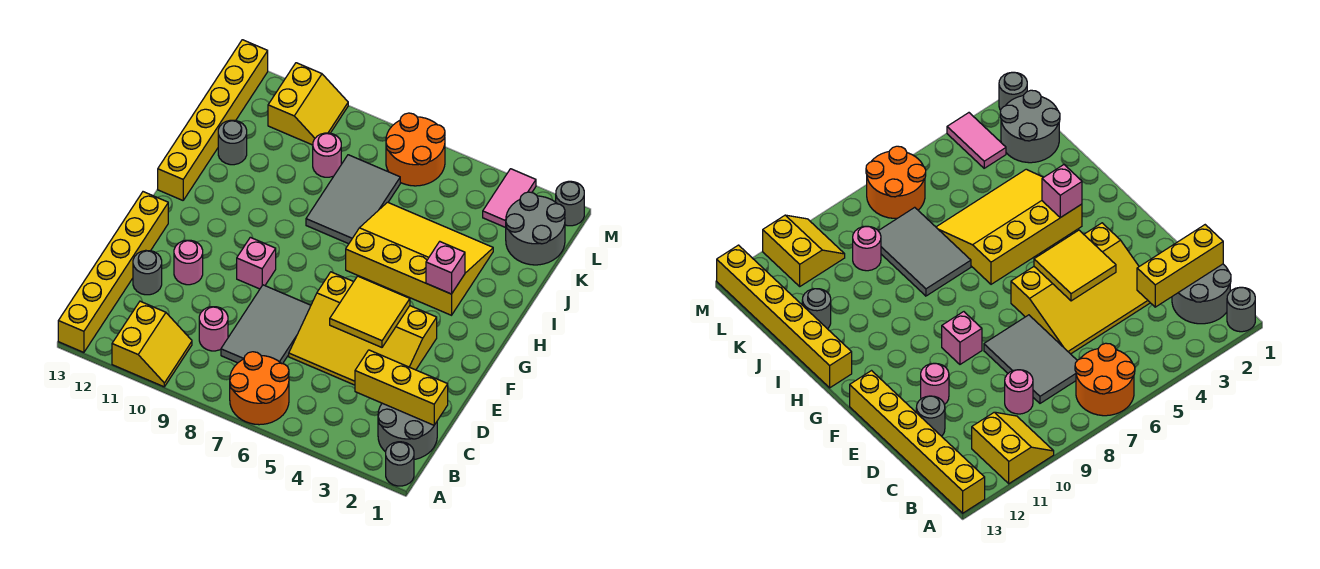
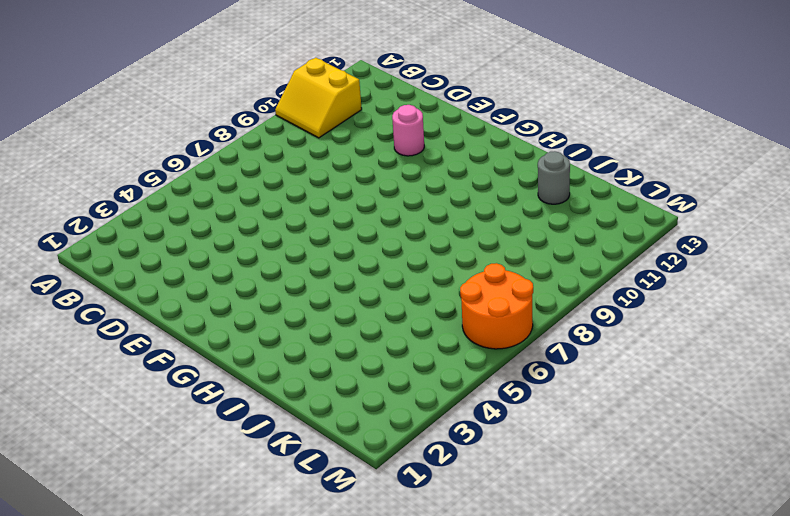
none -> grey round brick A1 level 1
none -> orange round brick A6:B7 level 1
none -> yellow brick A13:F13 level 1

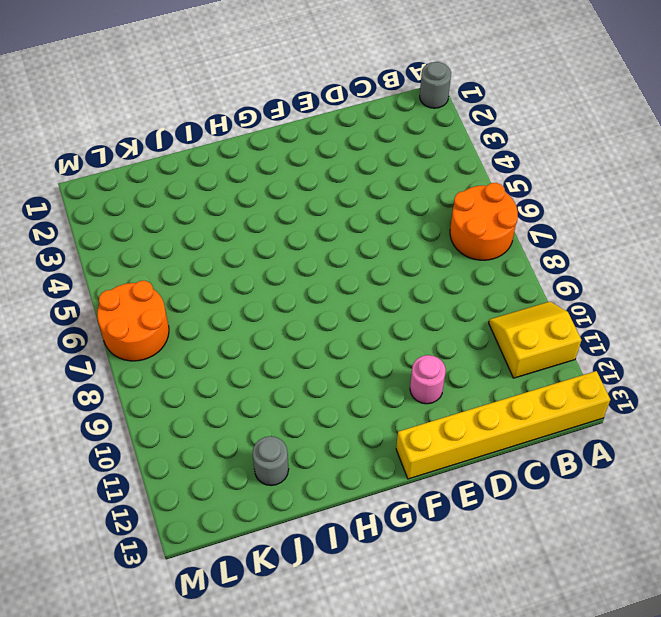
none -> grey round brick B1:C2 level 1
none -> grey tile C7:E8 level 1
none -> pink round brick C9 level 1

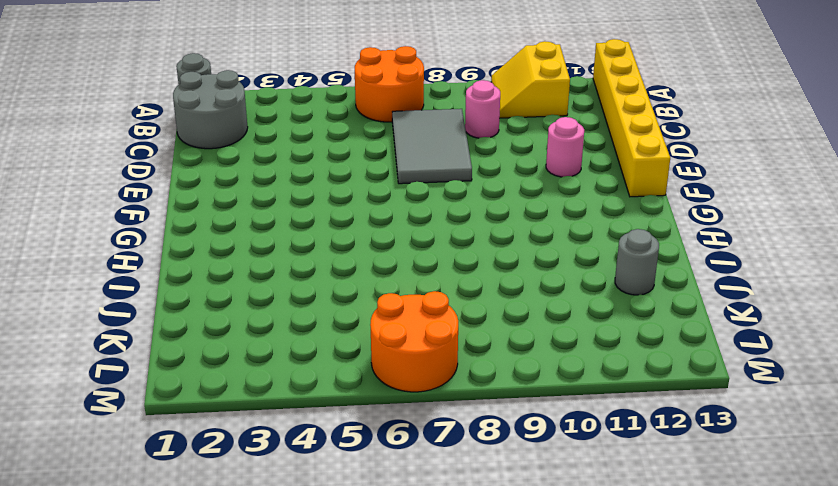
none -> yellow slope D3:F6 level 1 top F
none -> grey round brick D12 level 1
none -> pink brick F9 level 1

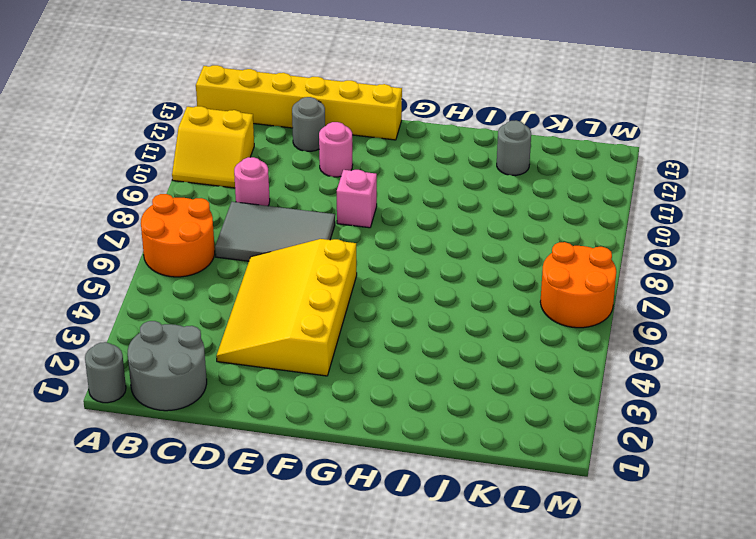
none -> yellow slope H3:J6 level 1 top H
none -> yellow brick H13:M13 level 1
none -> grey tile I7:K8 level 1

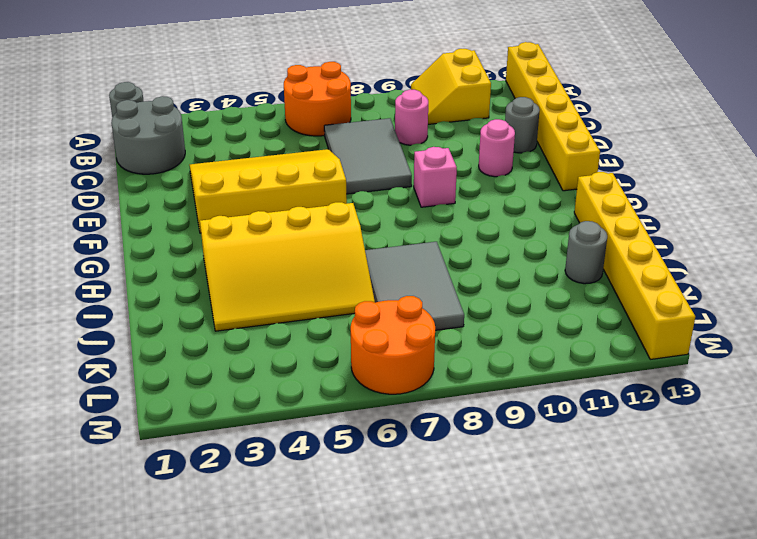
none -> grey round brick K1:L2 level 1
none -> pink round brick K9 level 1
none -> pink tile L3:M3 level 1

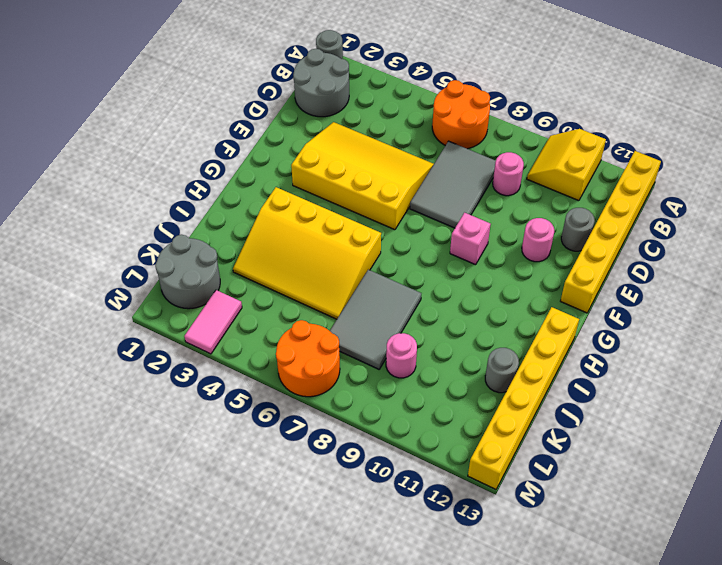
none -> yellow slope L10:M11 level 1 top 11
none -> grey round brick M1 level 1
none -> yellow brick C1:C3 level 2

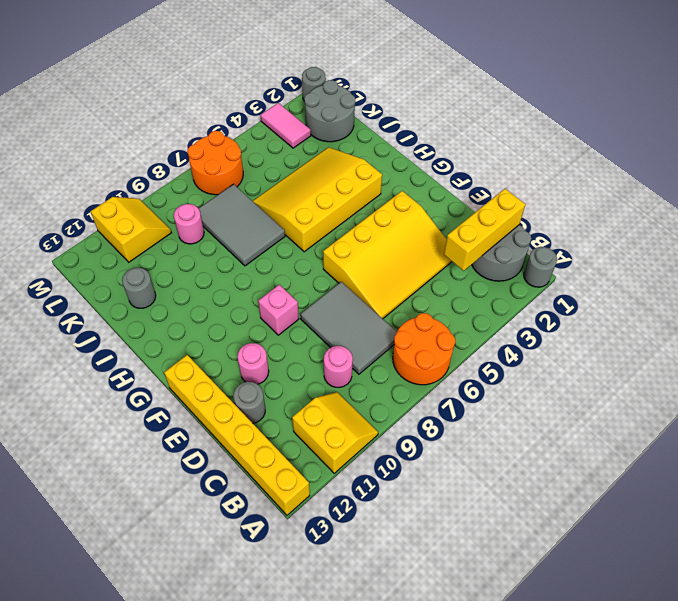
none -> yellow brick H13:M13 level 1
none -> yellow tile E4:F5 level 2
none -> pink brick H3 level 2

